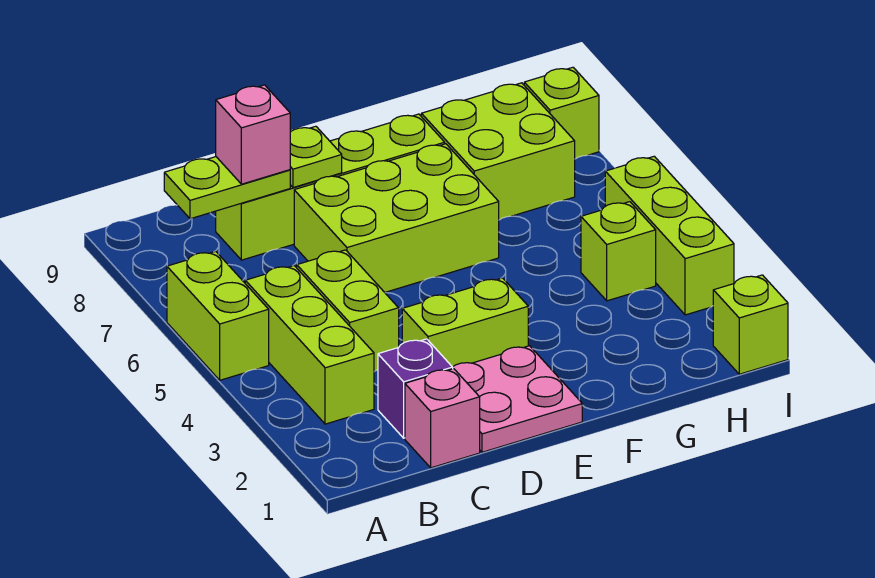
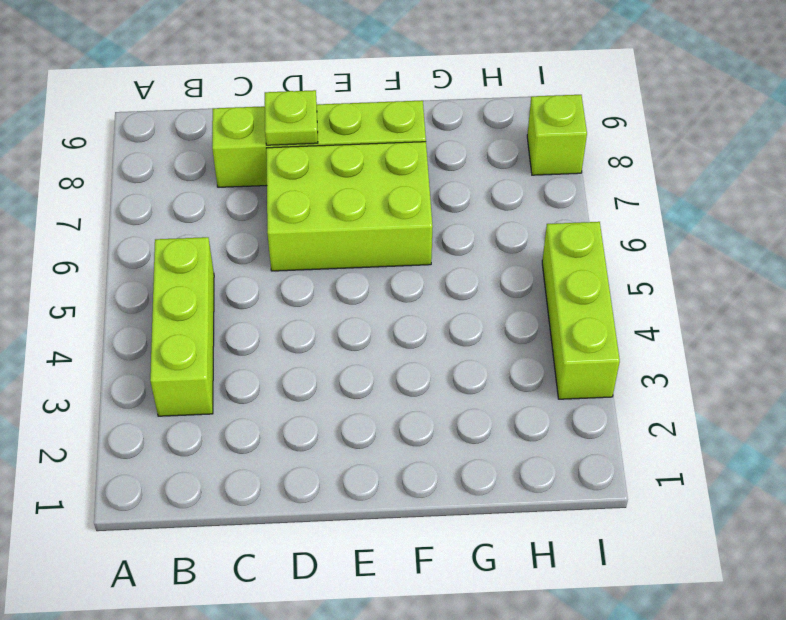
none -> lime brick A5:A6 level 1
none -> pink brick C1 level 1
none -> purple brick C2 level 1

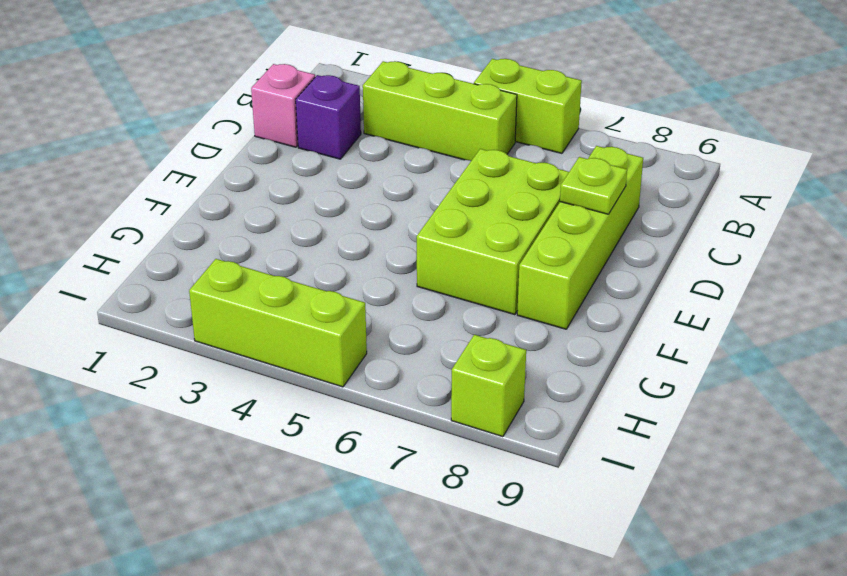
none -> lime brick C4:C5 level 1
none -> pink plate D1:E2 level 1
none -> lime brick D3:E3 level 1

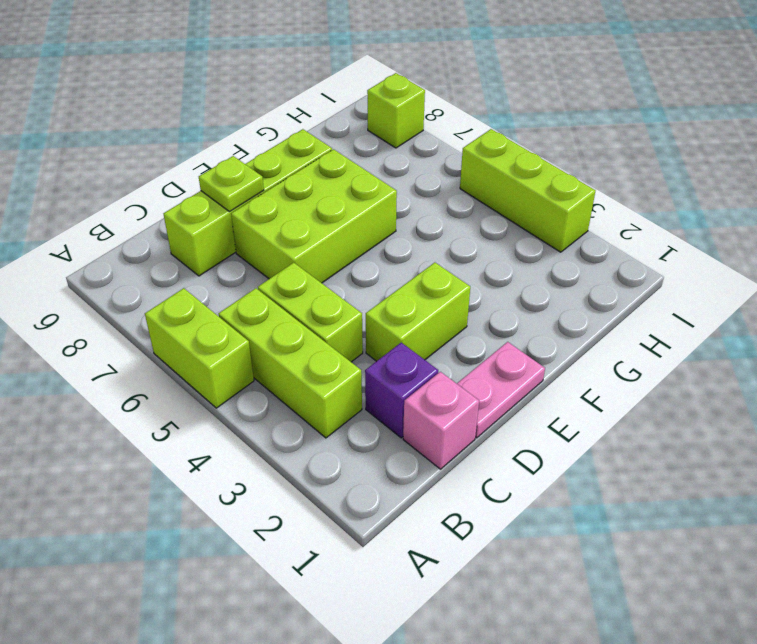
pink plate D1:E1 level 1 -> pink plate D1:E2 level 1
none -> lime brick G7:H8 level 1
none -> lime brick H4 level 1
none -> lime brick I1 level 1

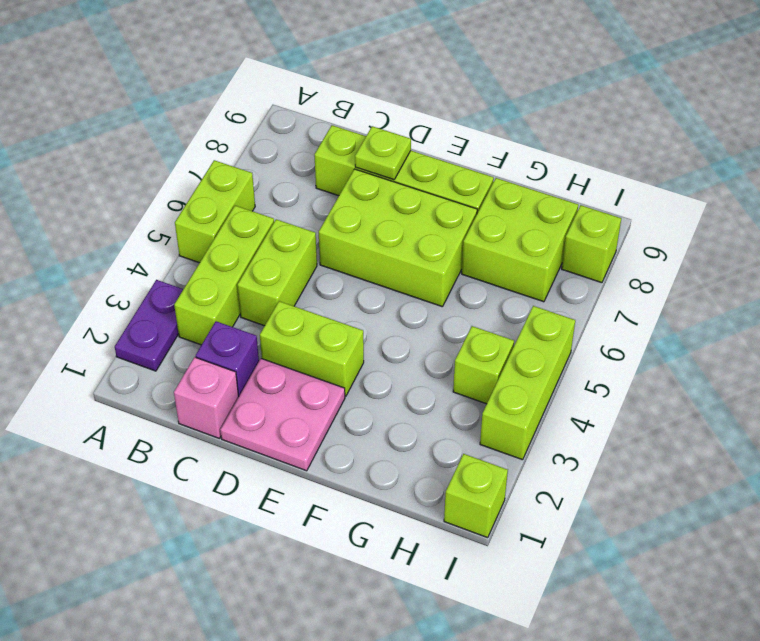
purple plate A2:A3 level 1 -> none
none -> lime plate B8:C8 level 2
none -> pink brick C8 level 3

